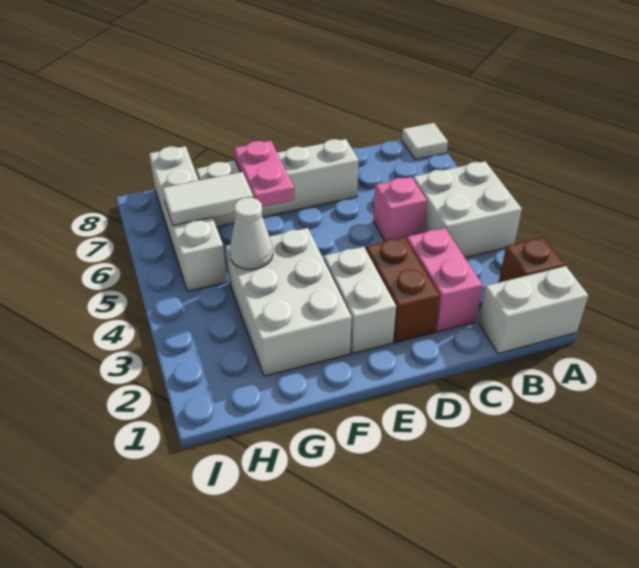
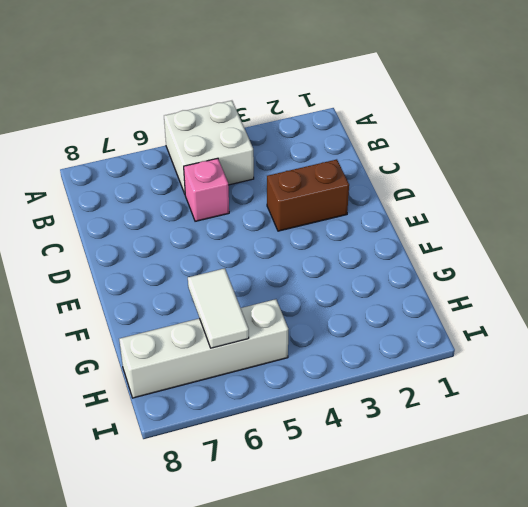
none -> white brick A1:B1 level 1
none -> brown brick A2 level 1
none -> white tile A8 level 1

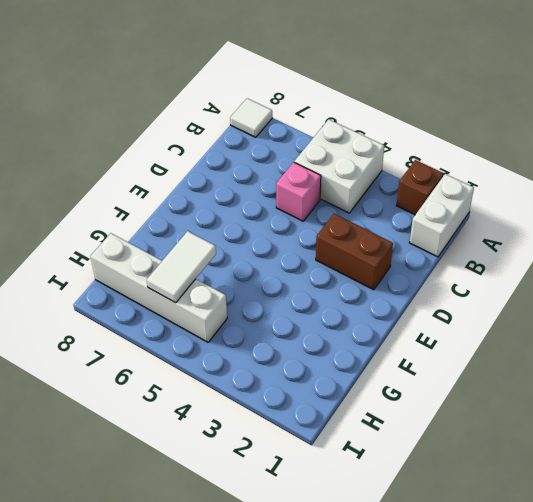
none -> pink brick C2:C3 level 1
none -> white brick D7:G7 level 1
none -> white brick E2:E3 level 1

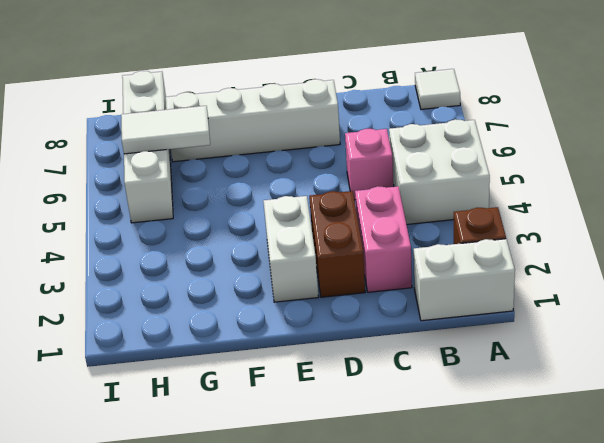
none -> white brick F2:G4 level 1
none -> pink plate F6:F7 level 2
none -> white cone G4 level 2

